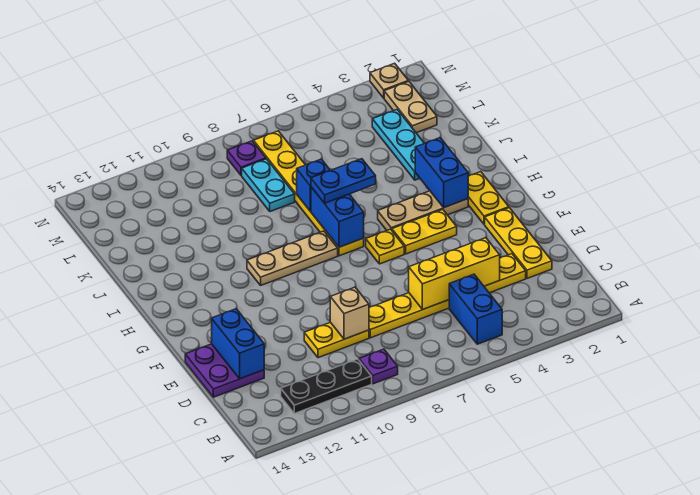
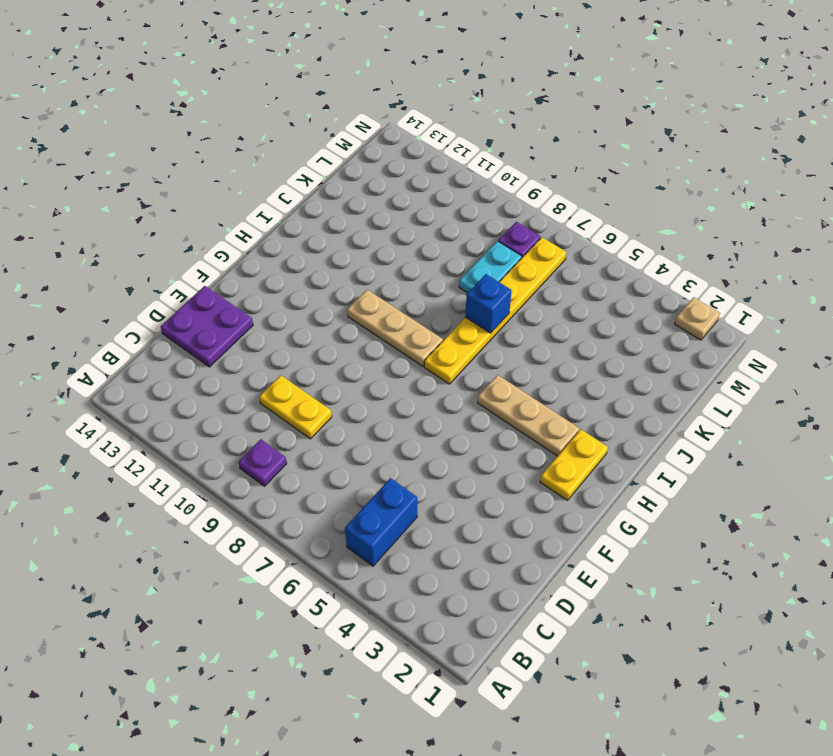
none -> black plate B10:B12 level 1
none -> yellow plate D2:F2 level 1
none -> yellow plate D3:D8 level 1

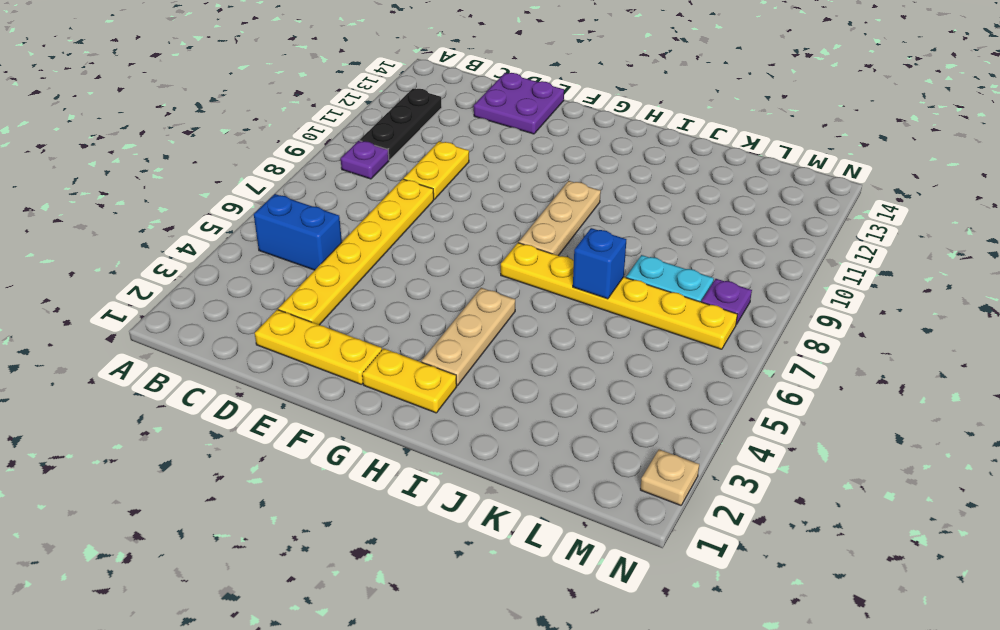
none -> yellow plate G4:G5 level 1
none -> yellow plate G6 level 1
none -> cyan plate J3:L3 level 1

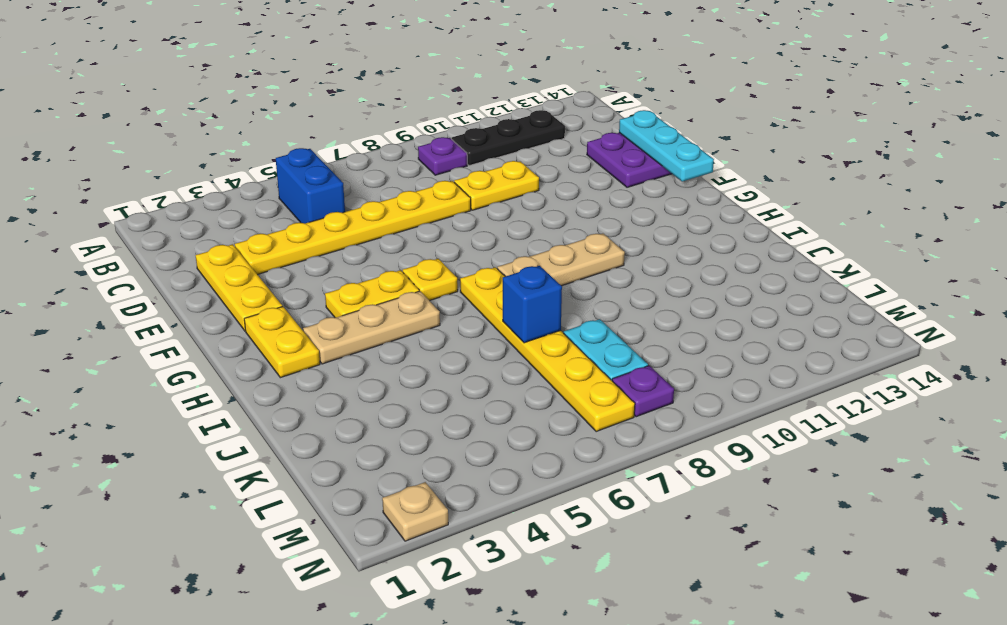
cyan plate D14:F14 level 2 -> cyan plate J3:L3 level 1
none -> tan plate L2:M2 level 1
none -> yellow brick D4:D6 level 2
none -> tan brick D9 level 2

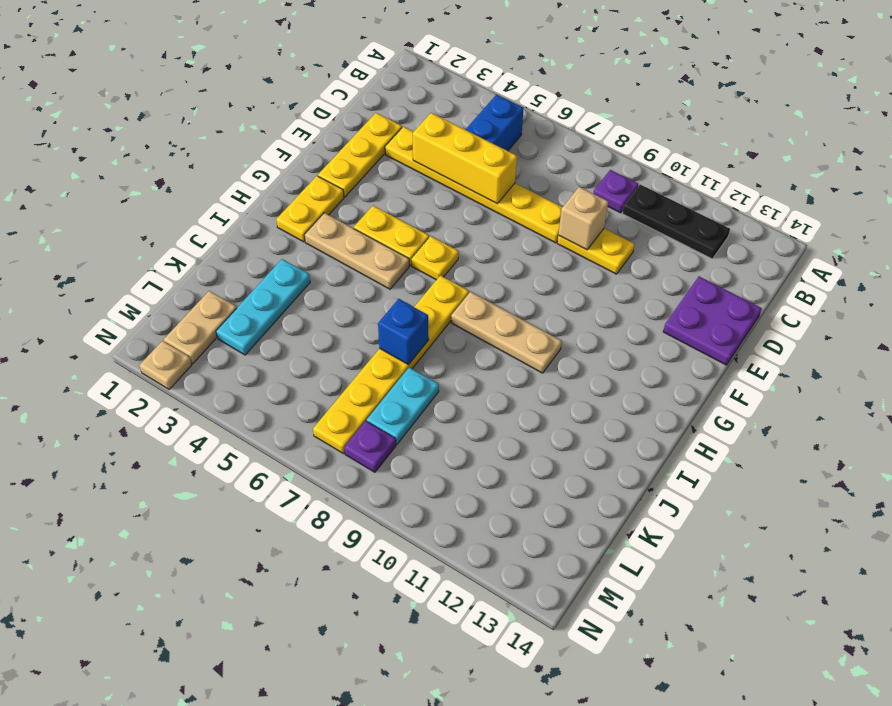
none -> blue brick D13:E13 level 2
none -> blue brick H3:I3 level 2
none -> blue brick H7:I7 level 2

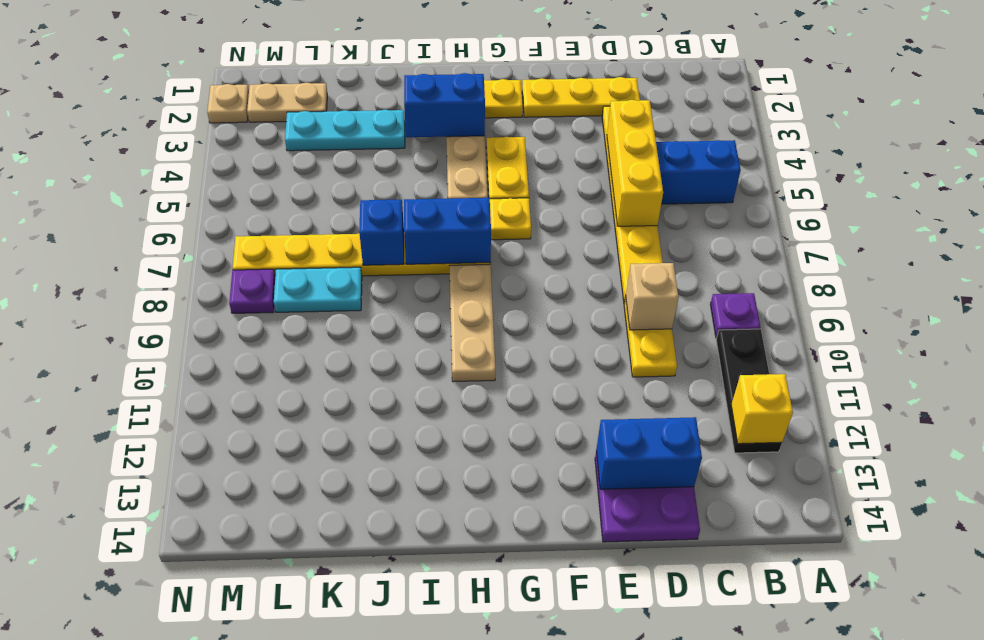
yellow brick B12 level 2 -> none
none -> blue plate I6:I7 level 3

